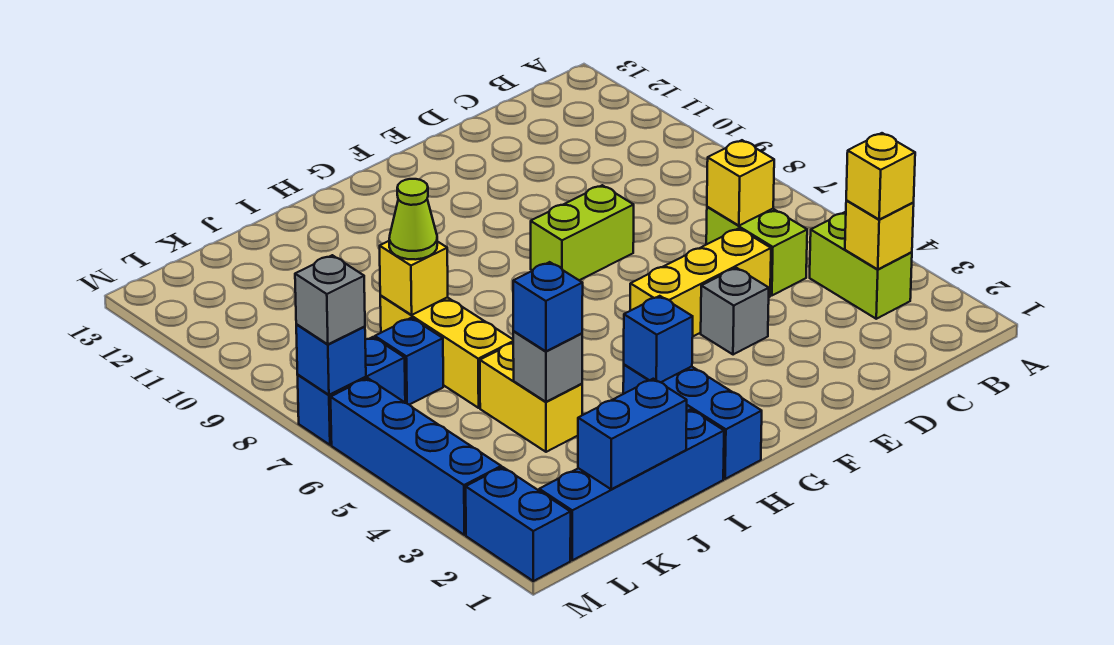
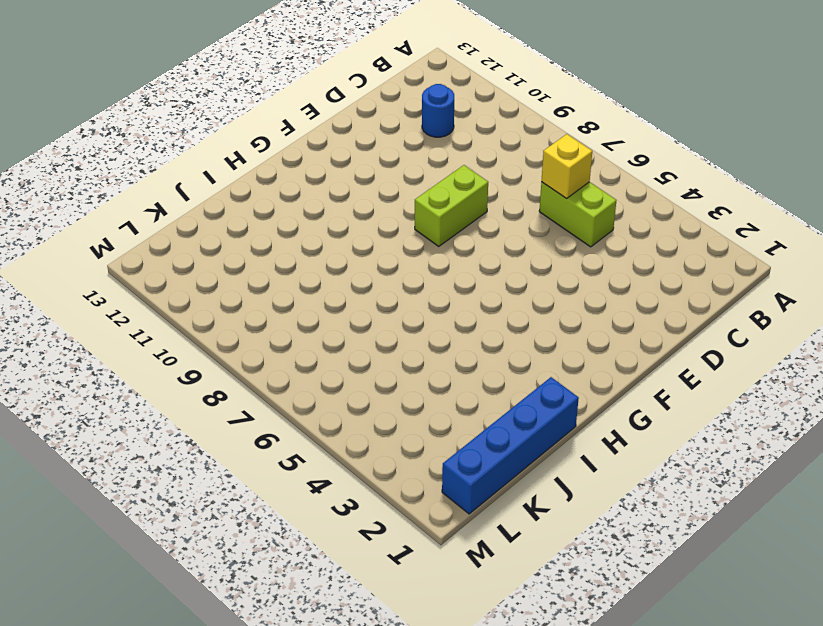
blue round brick C11 level 1 -> none
none -> lime brick B3:B4 level 1
none -> yellow brick D5:F5 level 1
none -> grey brick E4 level 1

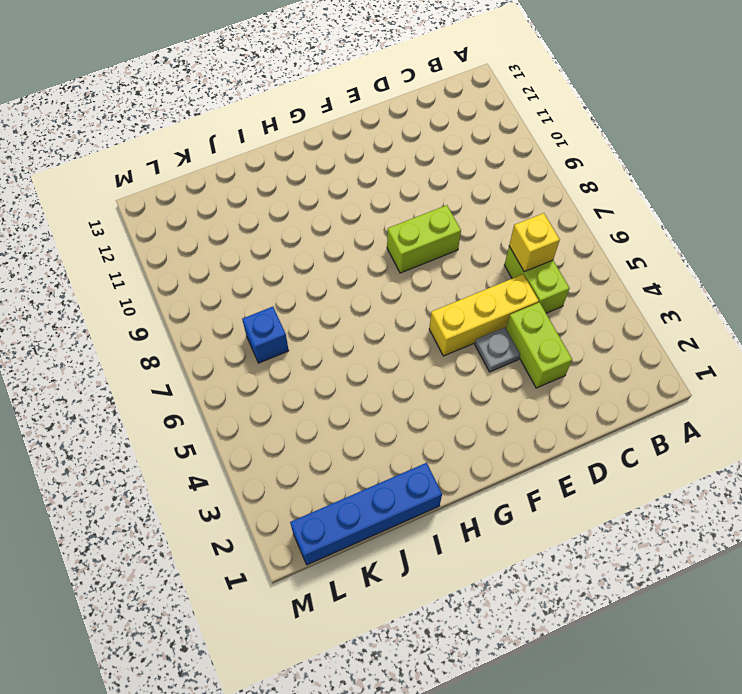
lime brick D3:D4 level 1 -> lime brick B3:B4 level 1
grey plate E4 level 1 -> grey brick E4 level 1
none -> blue brick H1:H3 level 1
none -> yellow brick J4:J5 level 1
none -> yellow brick J6:J8 level 1

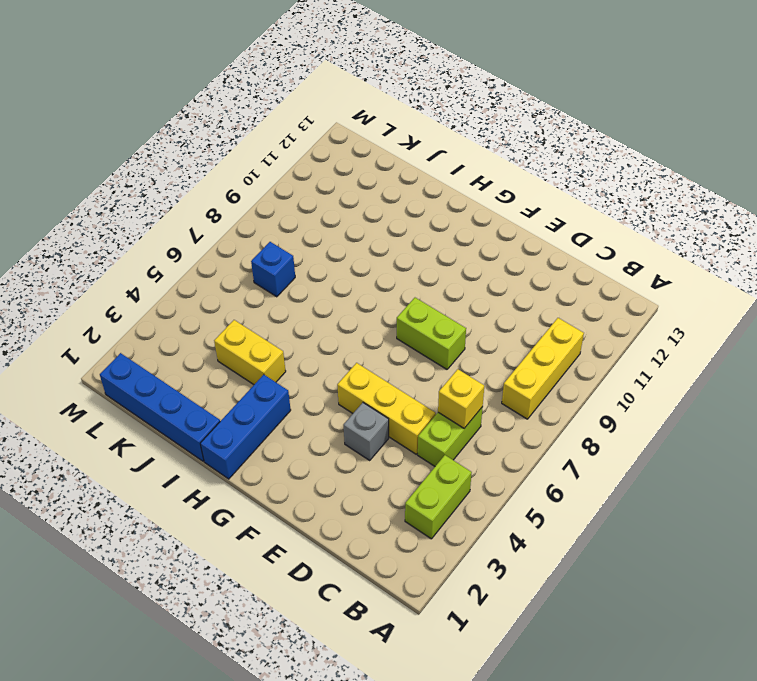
yellow brick B8:B10 level 1 -> yellow brick J6:J8 level 1
yellow brick I4:J4 level 1 -> yellow brick J4:J5 level 1
none -> blue brick L7:M7 level 1
none -> blue brick M1:M2 level 1
none -> blue brick M3:M6 level 1

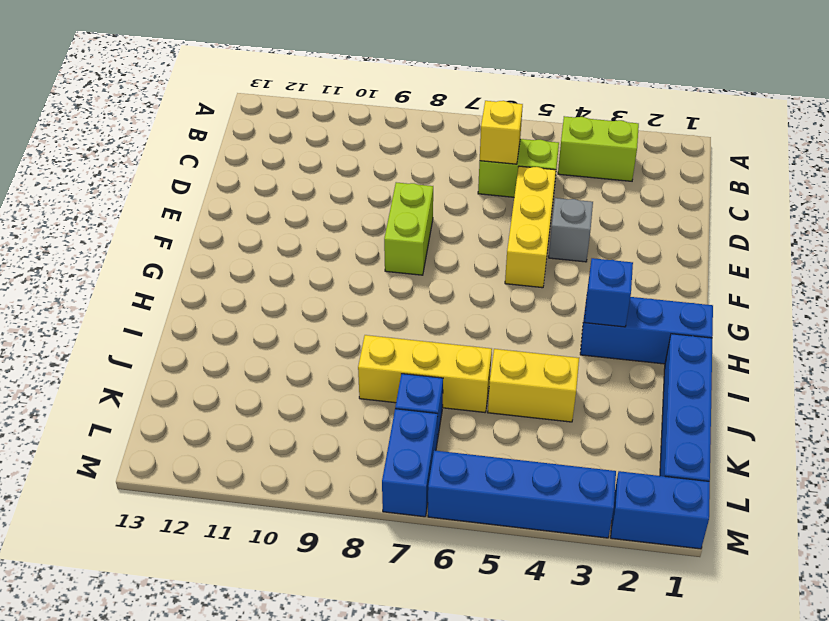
none -> yellow brick B3 level 2
none -> blue brick J1:K1 level 2
none -> grey brick J4 level 2

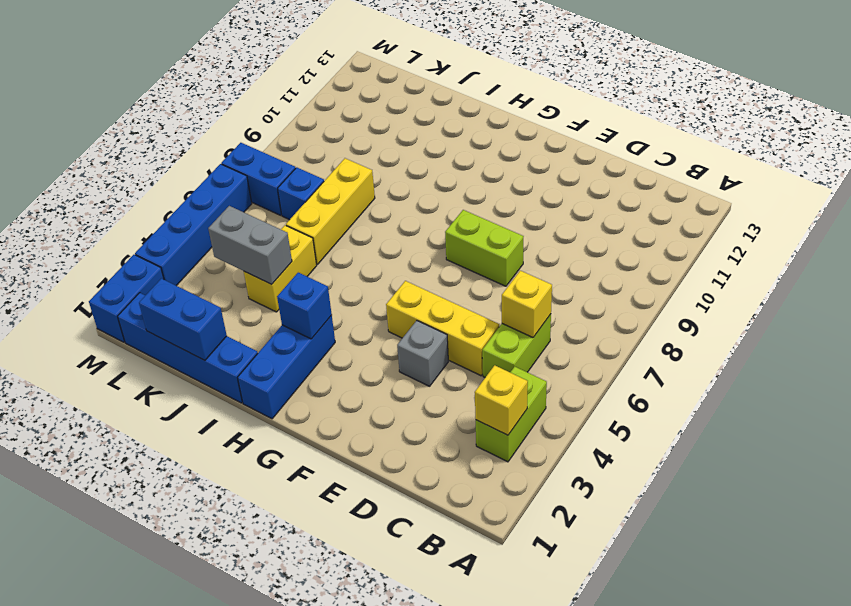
grey brick J4:K4 level 2 -> grey brick J4 level 2
none -> yellow brick J8 level 2
none -> blue brick M7 level 2
none -> yellow brick B3 level 3

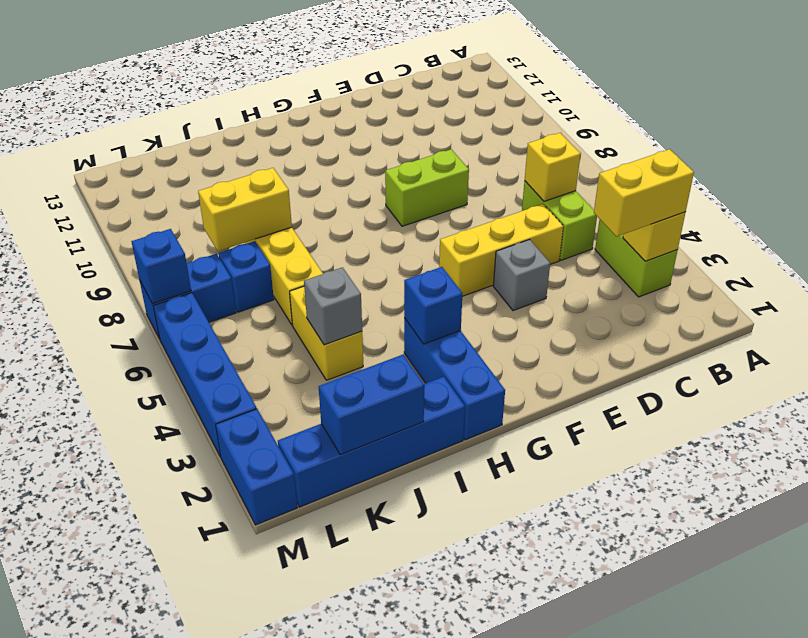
yellow brick B3:C3 level 3 -> yellow brick B3 level 3
yellow brick J8:K8 level 2 -> yellow brick J8 level 2
none -> blue brick J4 level 3
none -> lime cone J8 level 3
none -> grey brick M7 level 3

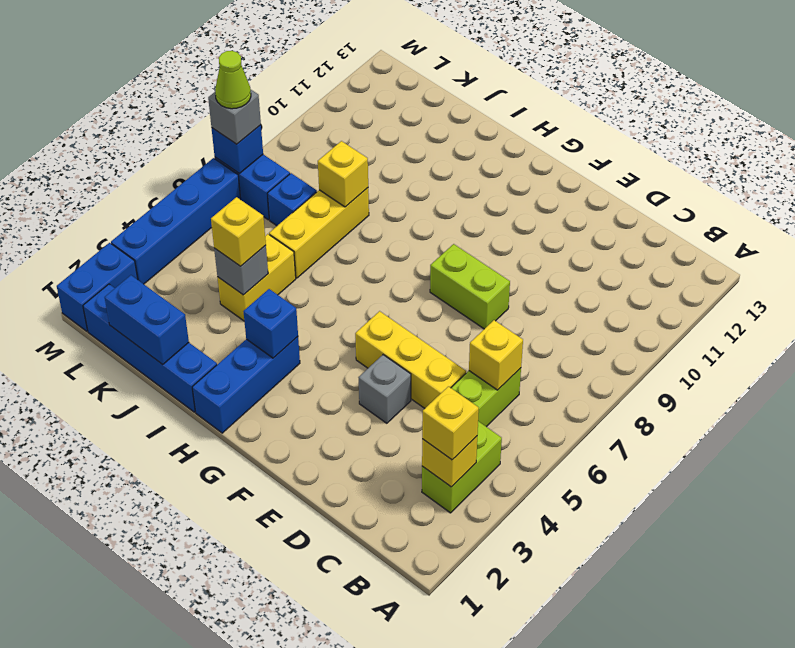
yellow brick J4 level 3 -> blue brick J4 level 3
lime cone M7 level 4 -> lime cone J8 level 3

